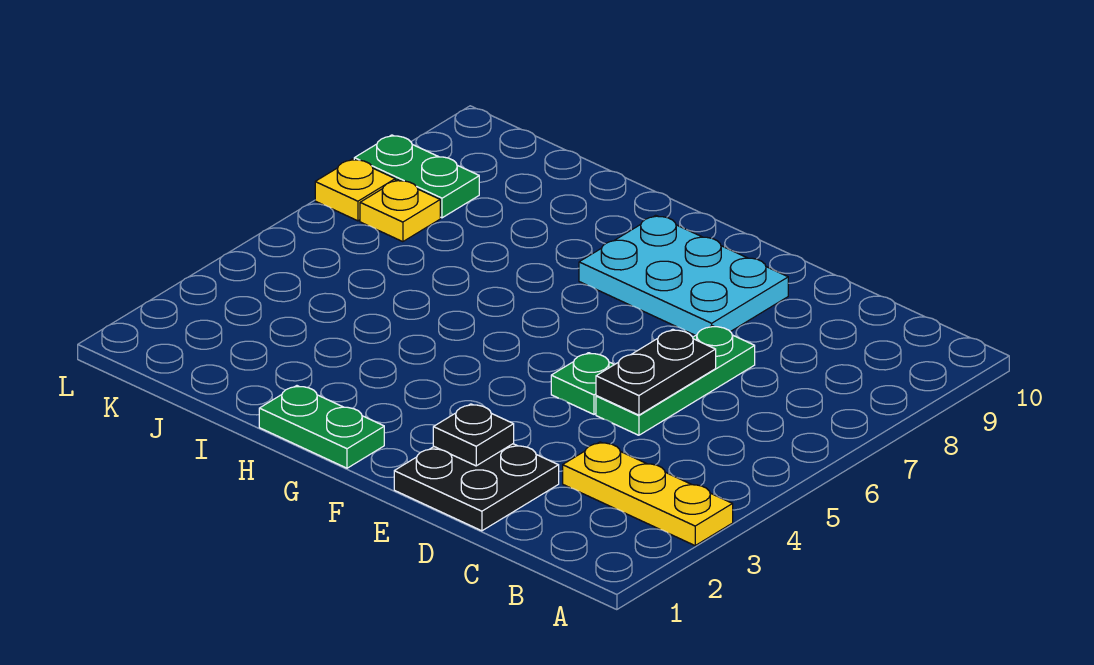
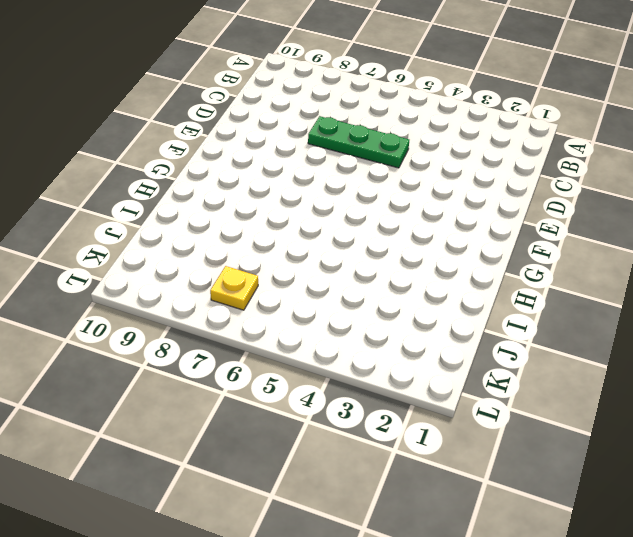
none -> yellow plate A3:C3 level 1
none -> black plate D1:E2 level 1

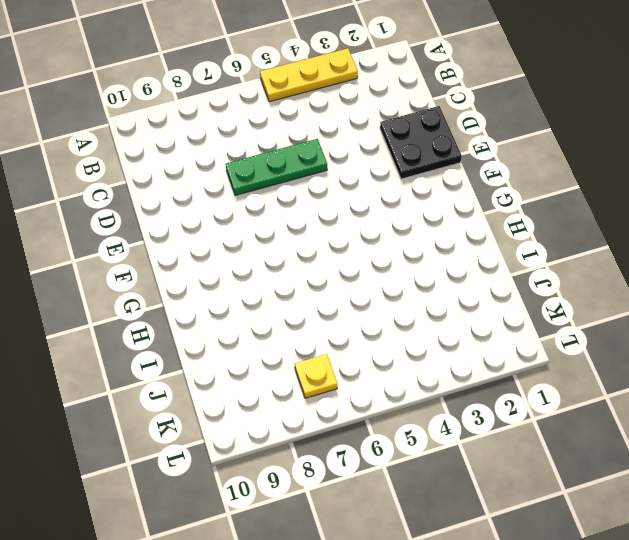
yellow plate A3:A5 level 1 -> yellow plate A3:C3 level 1
none -> green plate E5 level 1
none -> cyan plate E8:G9 level 1

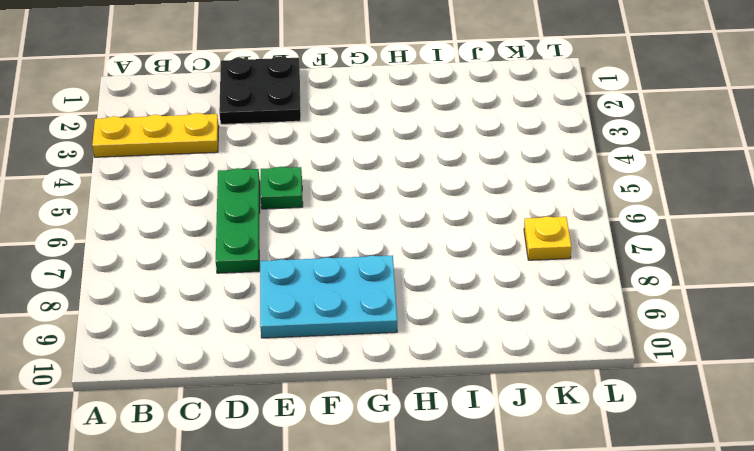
none -> green plate G1:H1 level 1
none -> green plate K8:L8 level 1

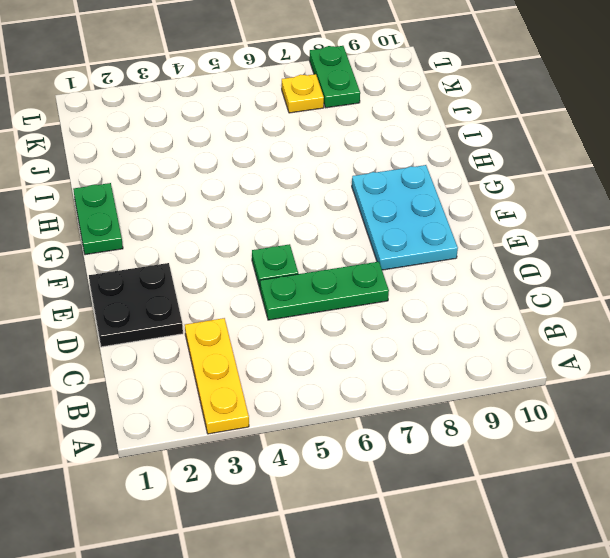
none -> yellow plate L7 level 1
none -> black plate D5:D6 level 2

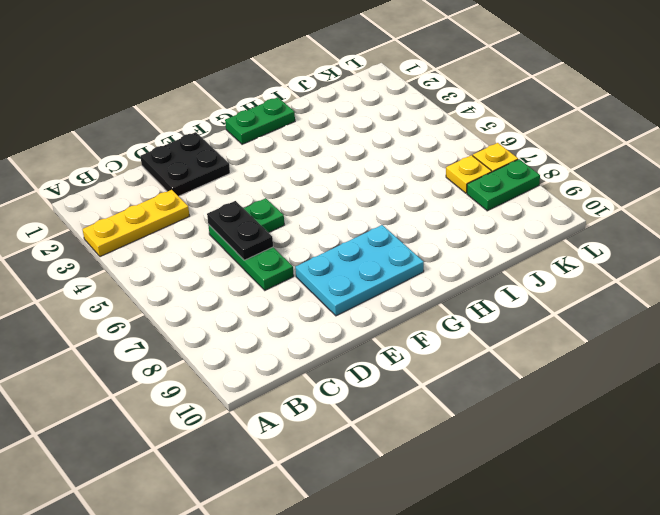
none -> black plate E2 level 2

